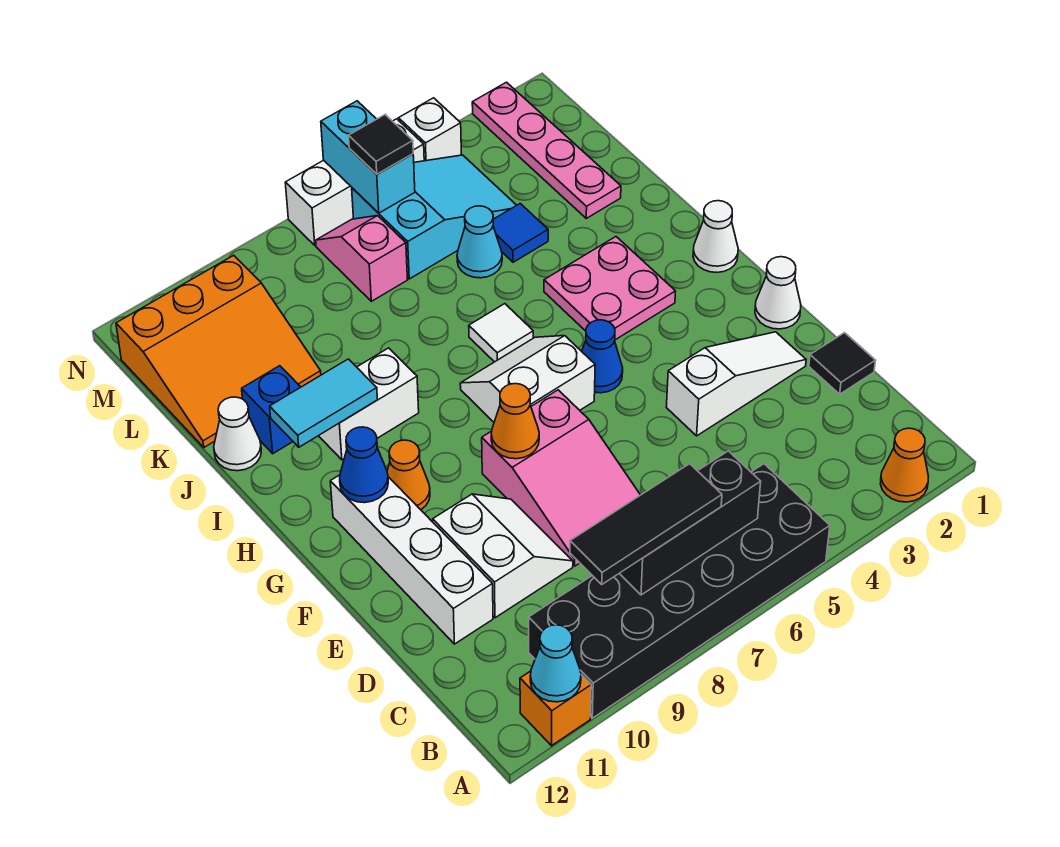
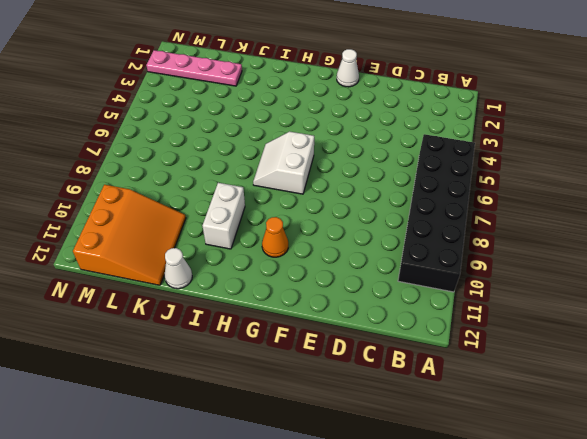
none -> orange cone A2 level 1
none -> orange brick A11 level 1
none -> black tile D1 level 1
none -> pink slope D7:F8 level 1 top F

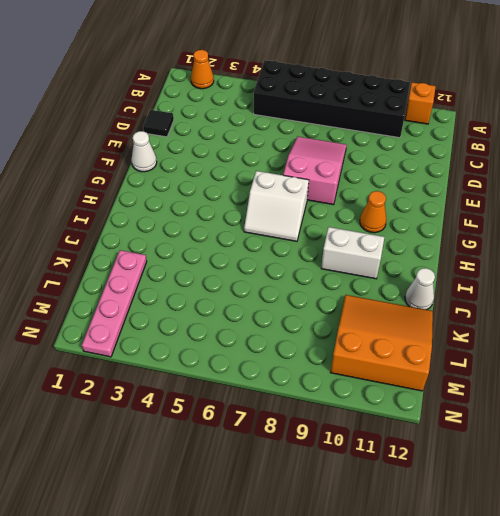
none -> white slope D9:E10 level 1 top 10
none -> white brick D11:G11 level 1
none -> white slope E2:E4 level 1 top 4
none -> blue cone G5 level 1

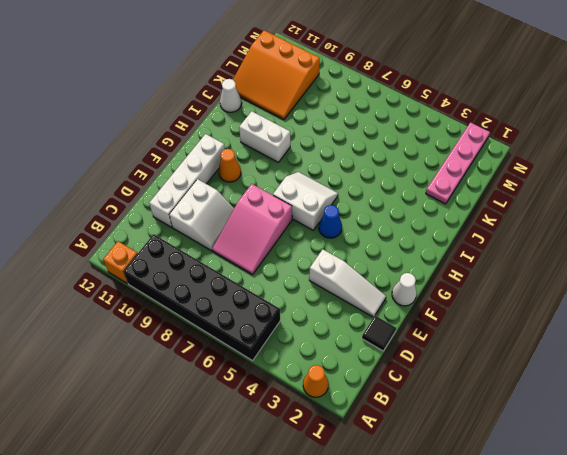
none -> white cone H1 level 1
none -> pink plate H3:I4 level 1
none -> white tile I6 level 1
none -> blue brick J11 level 1

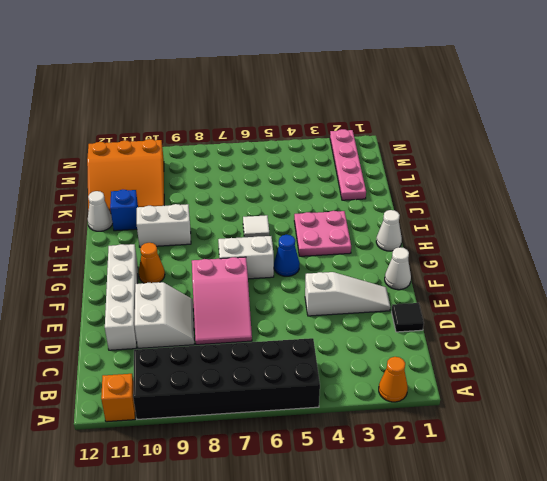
none -> blue tile K4 level 1
none -> cyan cone K5 level 1
none -> cyan slope L4:M6 level 1 top 6
none -> pink slope L7:M7 level 1 top L

